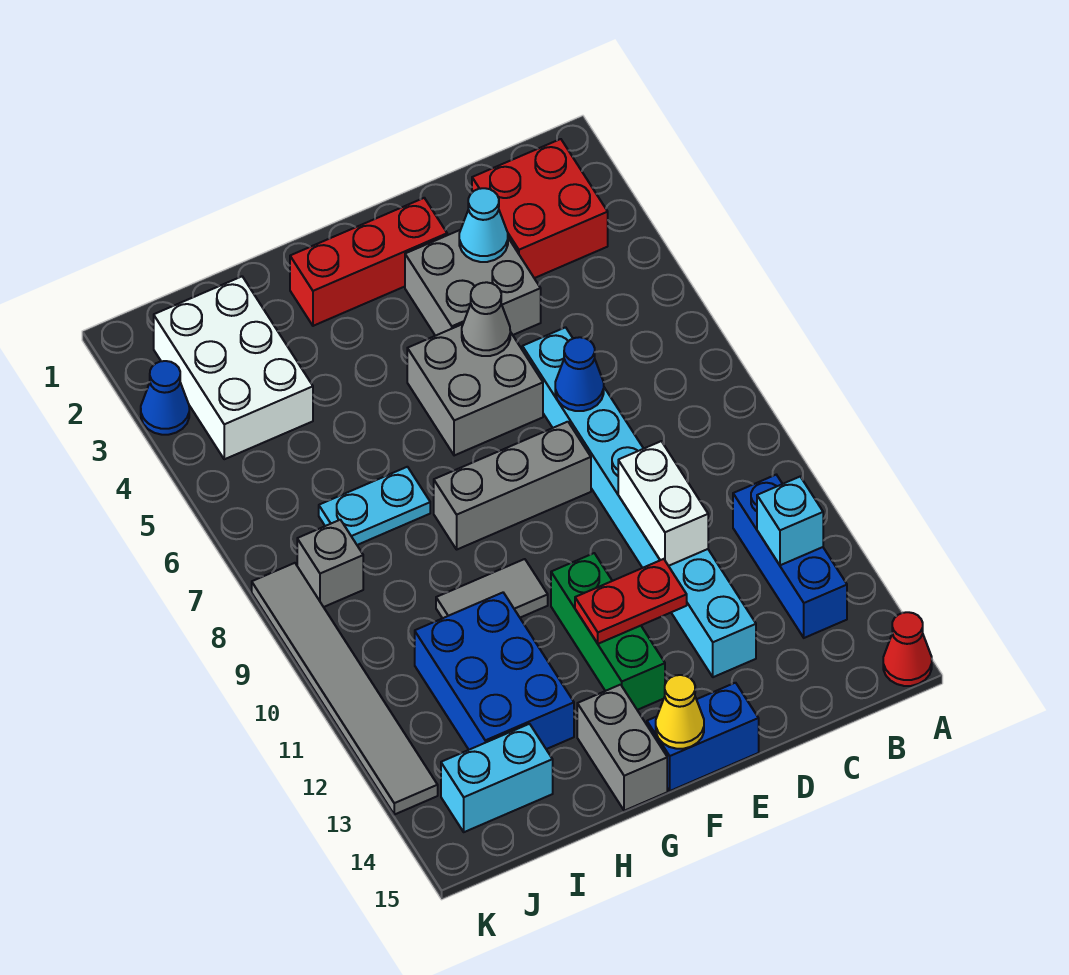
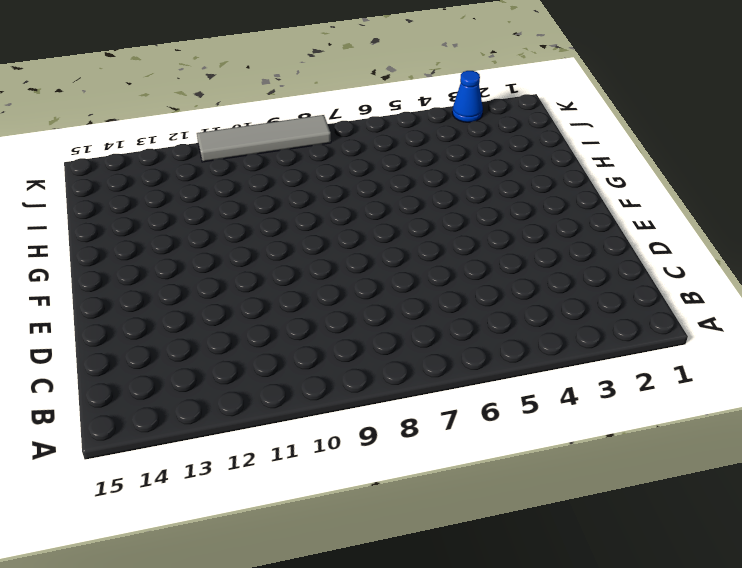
grey tile K8:K11 level 1 -> grey tile K8:K13 level 1
none -> red cone A15 level 1
none -> red brick B2:C3 level 1
none -> blue brick B11:B13 level 1

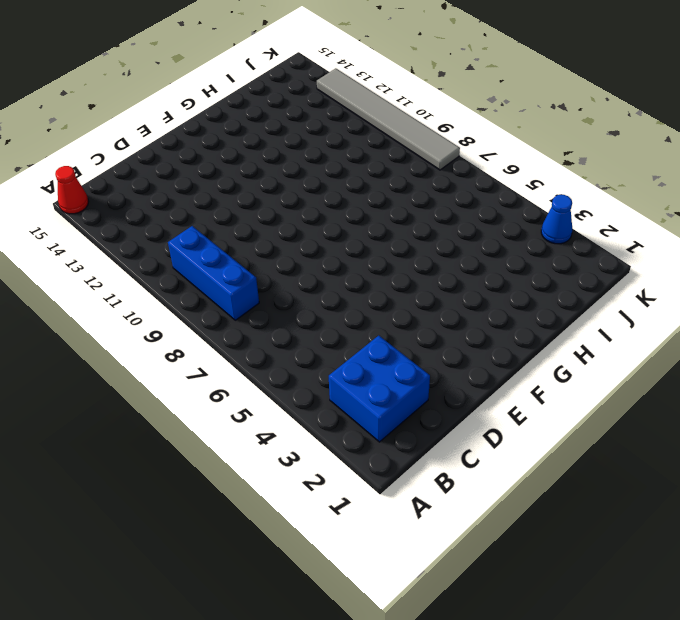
blue brick B2:C3 level 1 -> red brick B2:C3 level 1
blue brick B8:B10 level 1 -> blue brick B11:B13 level 1
none -> grey brick D3:E4 level 1
none -> cyan brick D6:D13 level 1
none -> red brick E2:G2 level 1

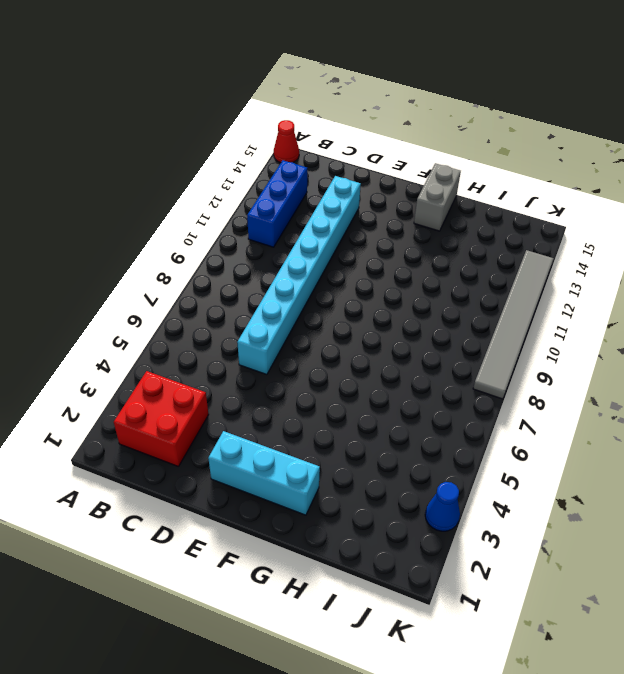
cyan brick E2:G2 level 1 -> red brick E2:G2 level 1
none -> grey brick D3:E4 level 1
none -> grey brick E5:F6 level 1
none -> grey brick E8:G8 level 1

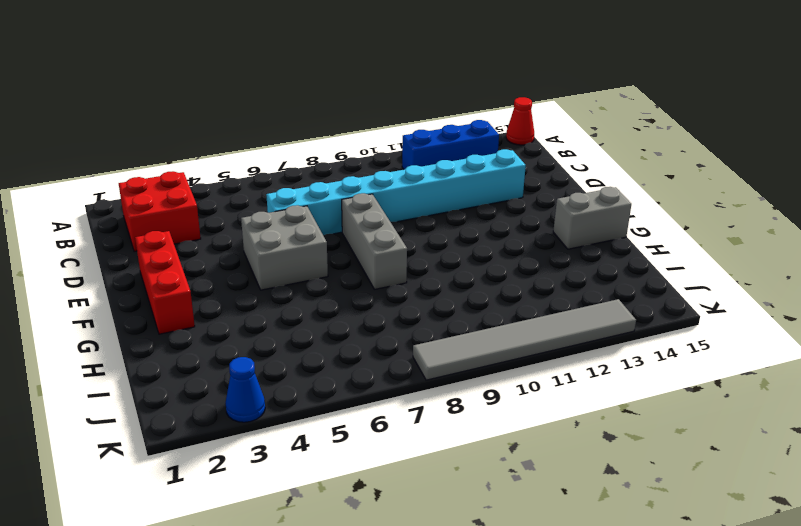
none -> grey brick D3:E4 level 1
none -> blue brick E15:F15 level 1
none -> green brick F11:F13 level 1

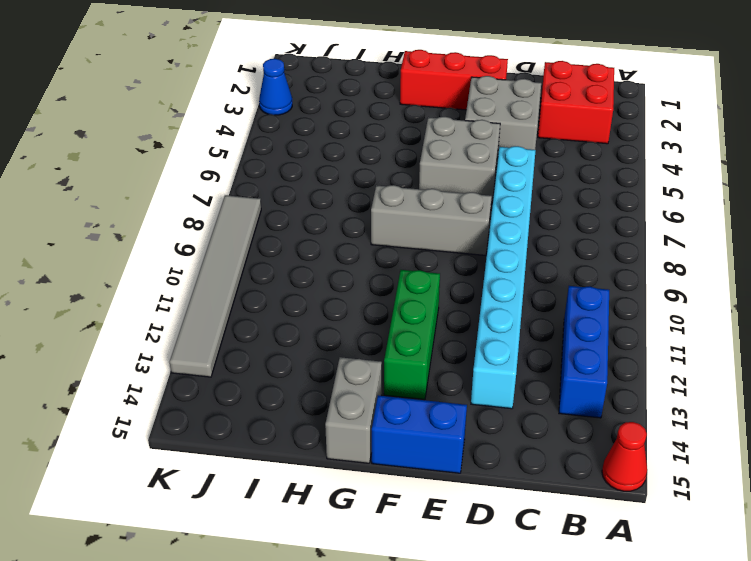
none -> grey tile G10:H10 level 1
none -> cyan plate H7:I7 level 1
none -> blue brick H11:I13 level 1

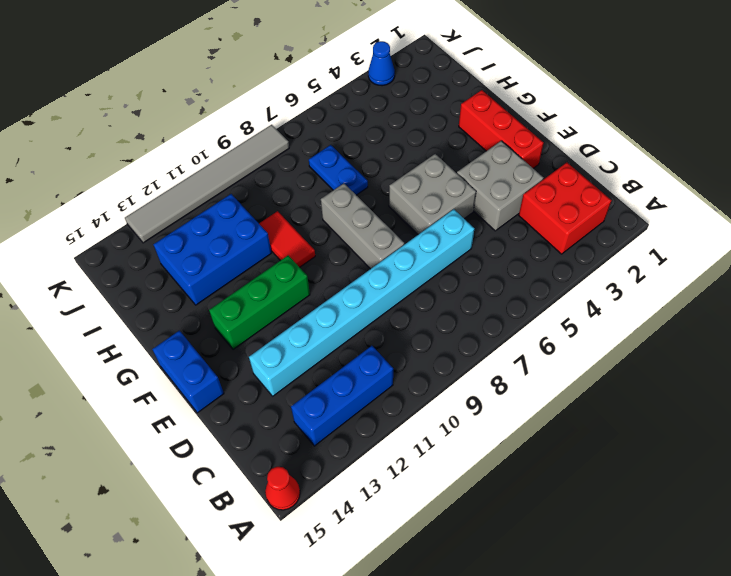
red tile G10:H10 level 1 -> grey tile G10:H10 level 1
blue plate H7:I7 level 1 -> cyan plate H7:I7 level 1
none -> grey brick G14:G15 level 1
none -> white brick I2:J4 level 1
none -> cyan brick I14:J14 level 1

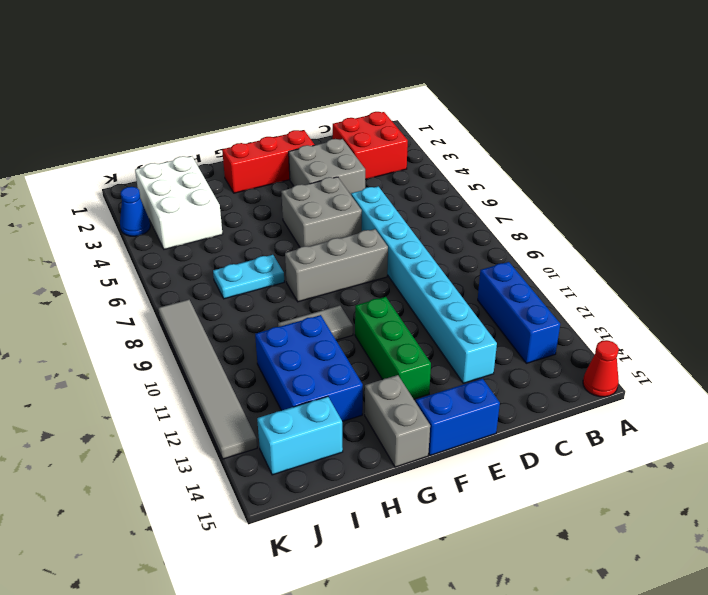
none -> grey brick J8 level 1
none -> cyan brick B12 level 2
none -> cyan cone D3 level 2

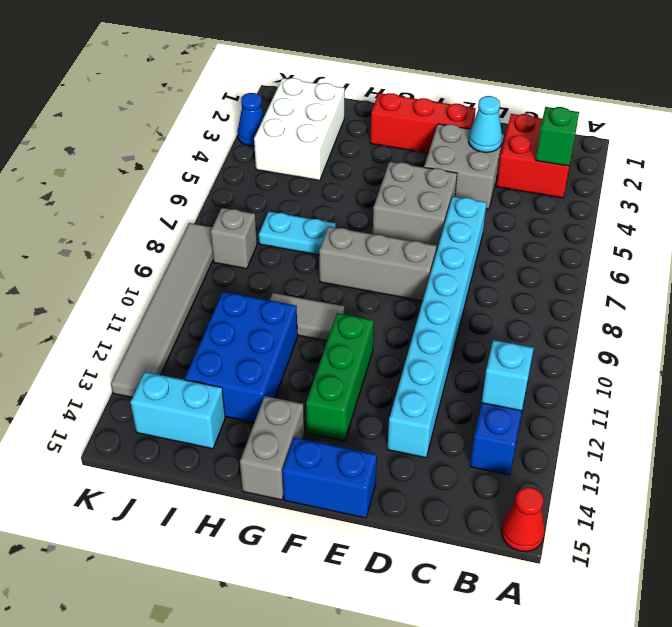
green brick B3 level 2 -> none
none -> blue cone D7 level 2
none -> white brick D10:D11 level 2
none -> grey cone E5 level 2

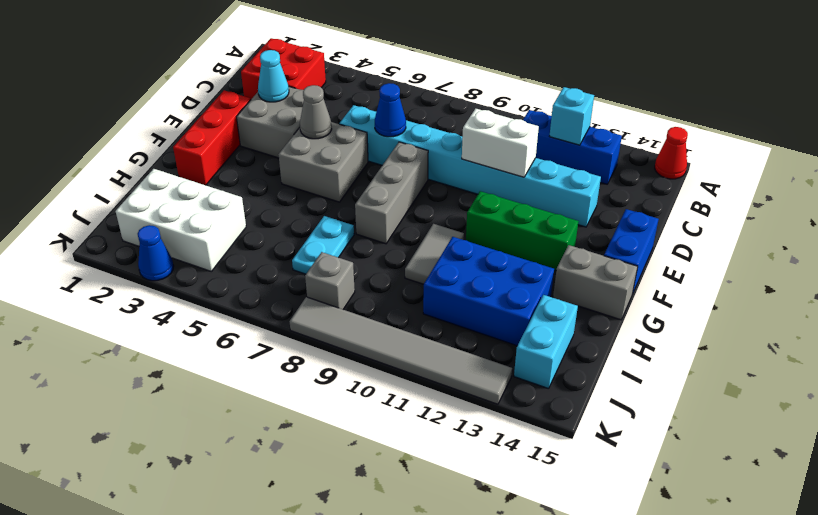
none -> red plate E12:F12 level 2
none -> yellow cone F15 level 2

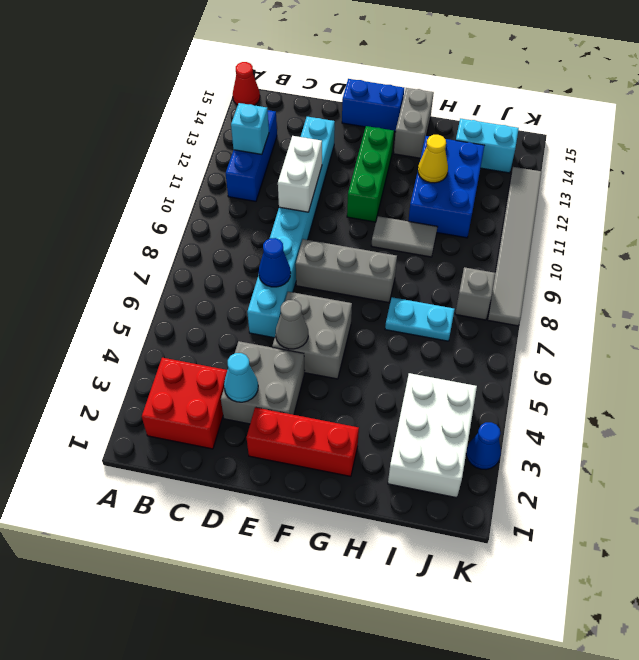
yellow cone H12 level 2 -> yellow cone F15 level 2
none -> red plate E12:F12 level 2

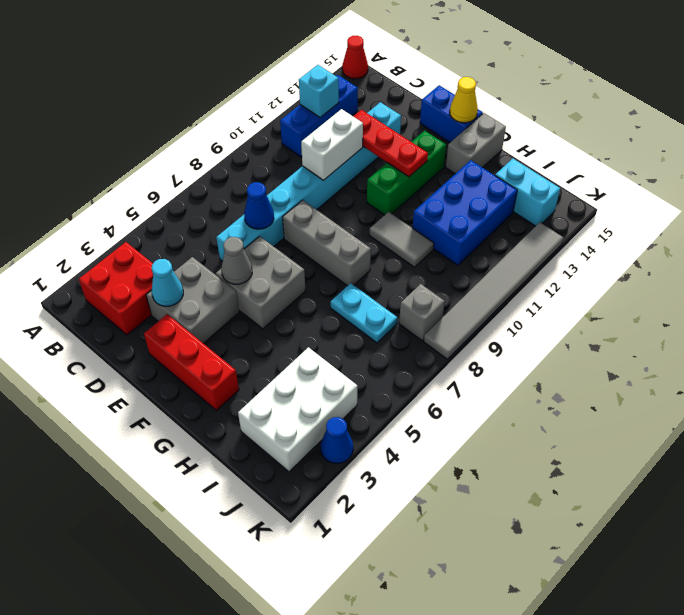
red plate D12:F12 level 2 -> red plate E12:F12 level 2

